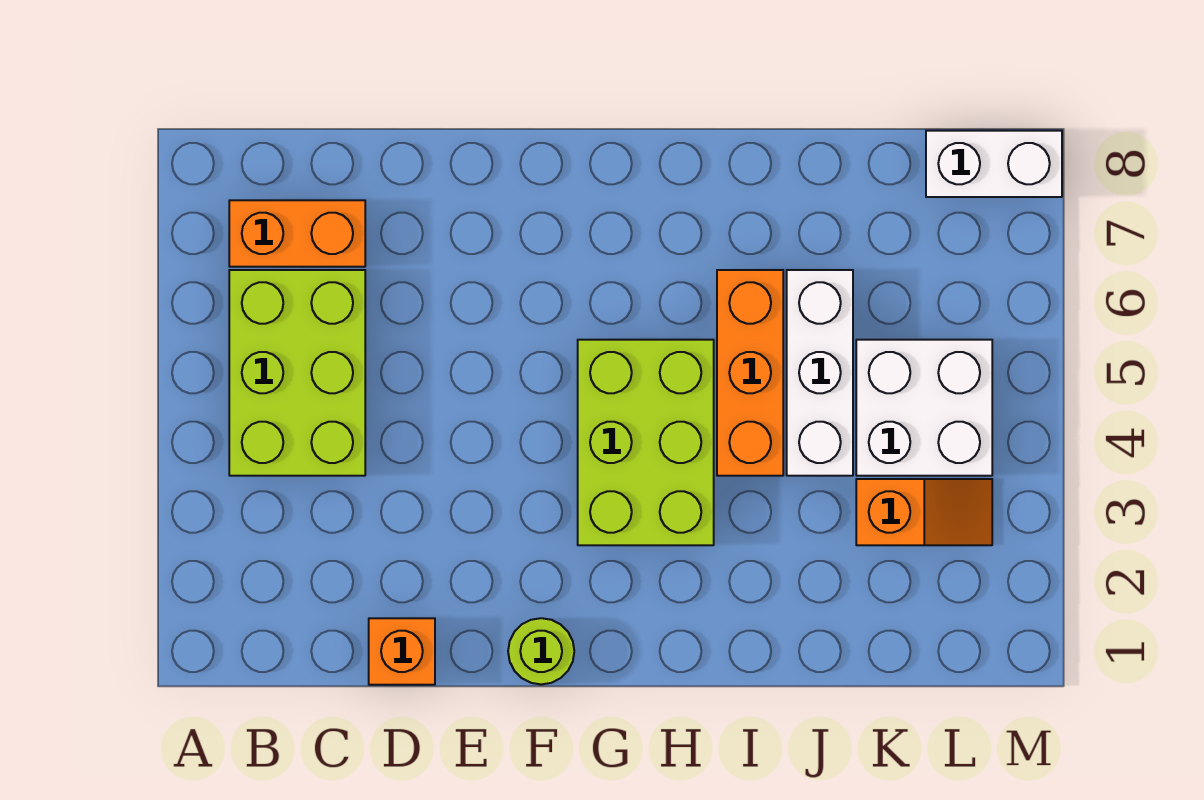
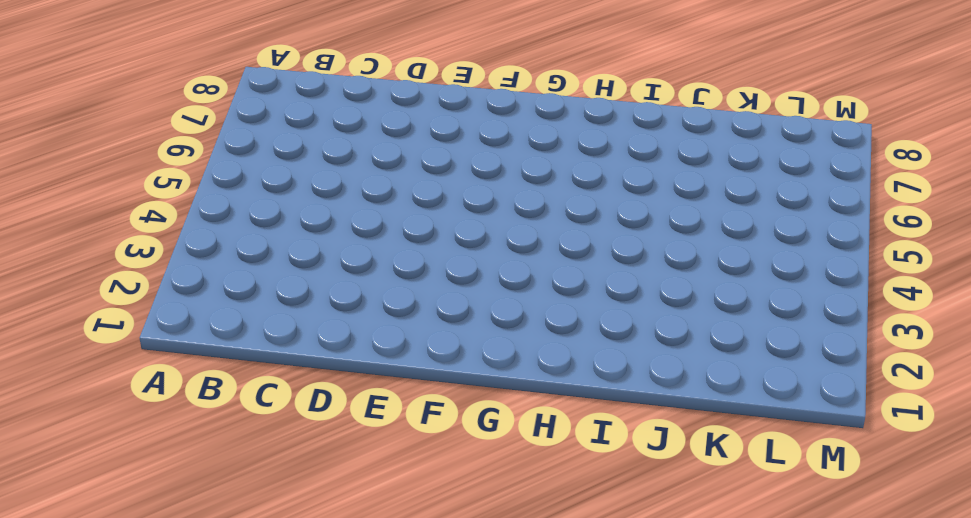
none -> lime brick B4:C6 level 1
none -> orange brick B7:C7 level 1

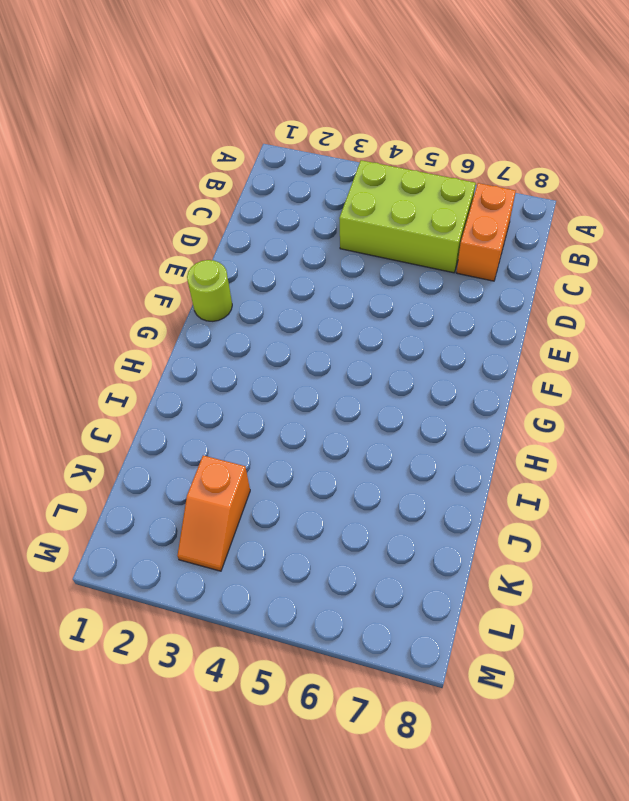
none -> orange brick D1 level 1
none -> lime brick G3:H5 level 1

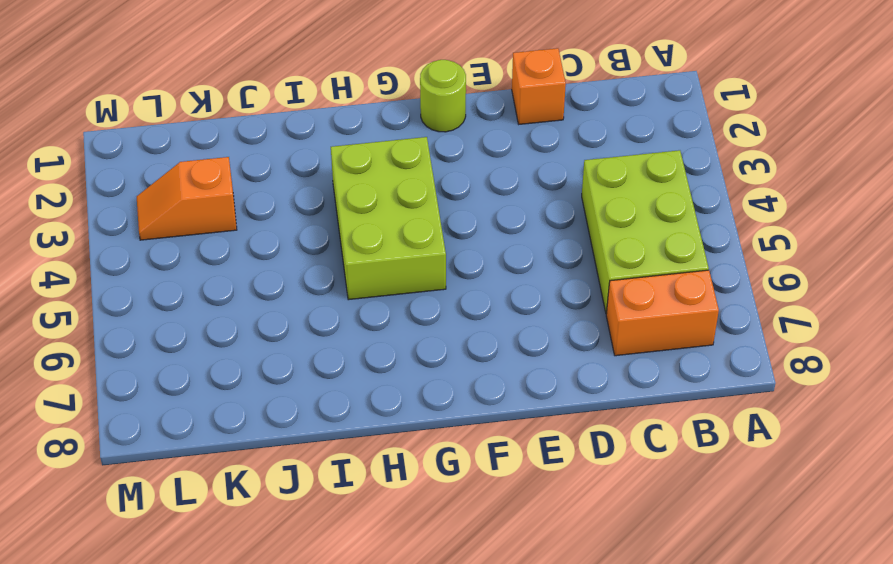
none -> orange brick I4:I6 level 1
none -> white brick J4:J6 level 1

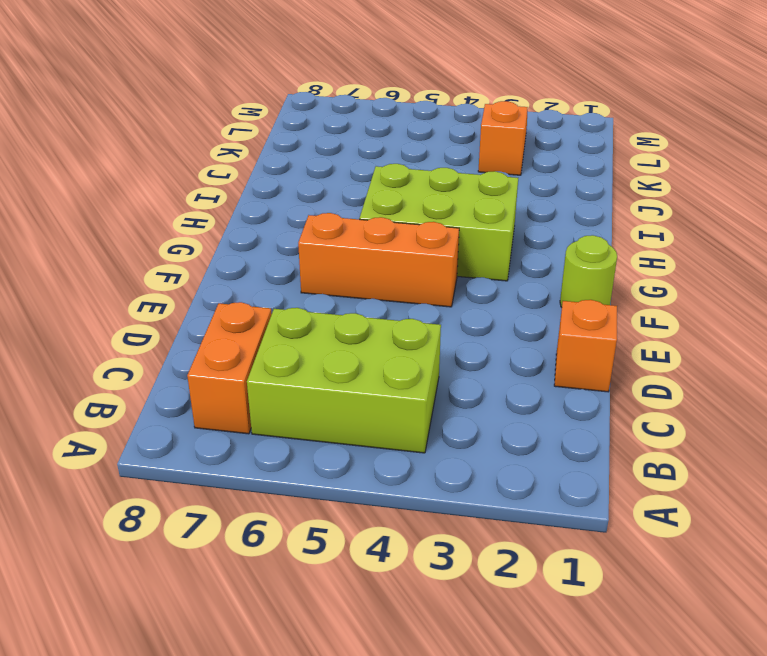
orange brick F4:F6 level 1 -> orange brick I4:I6 level 1
none -> white brick J4:J6 level 1
none -> white brick K4:L5 level 1

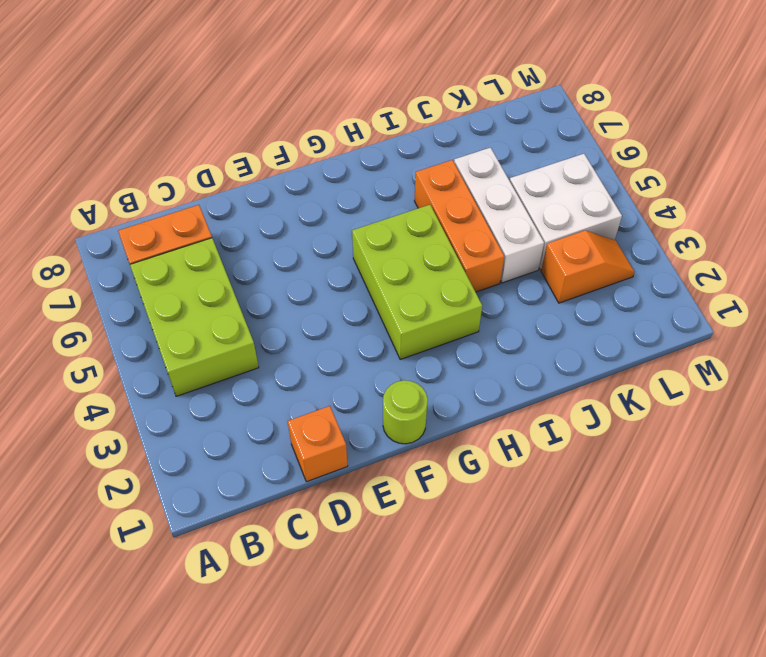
none -> white brick L8:M8 level 1

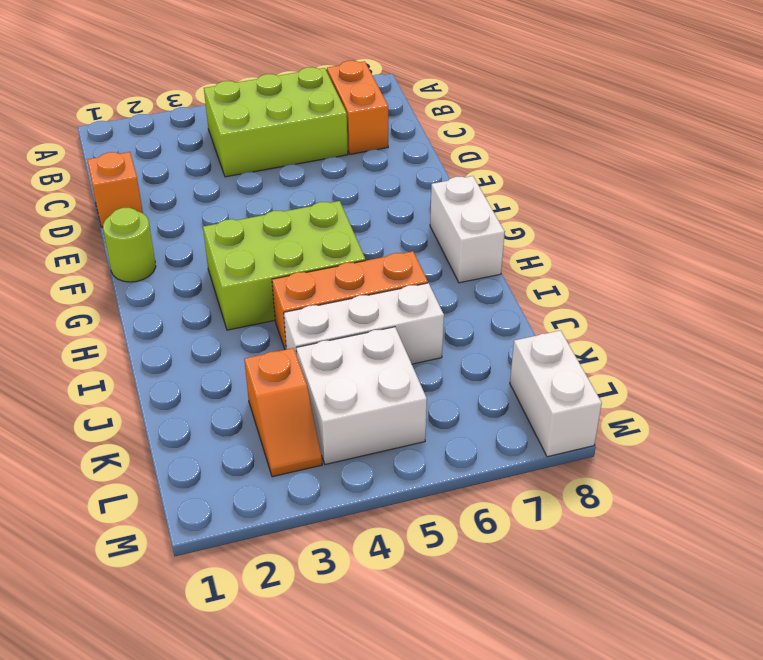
white brick G8:H8 level 1 -> none

